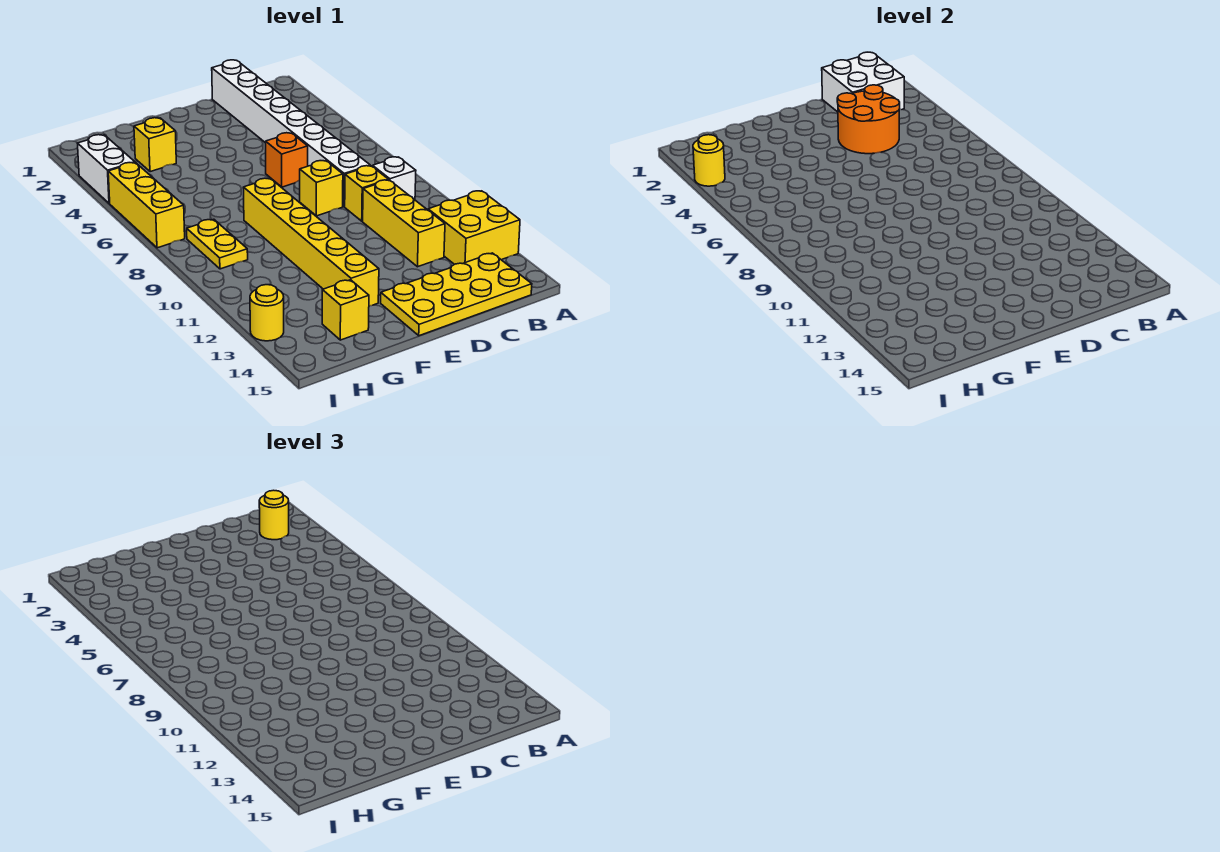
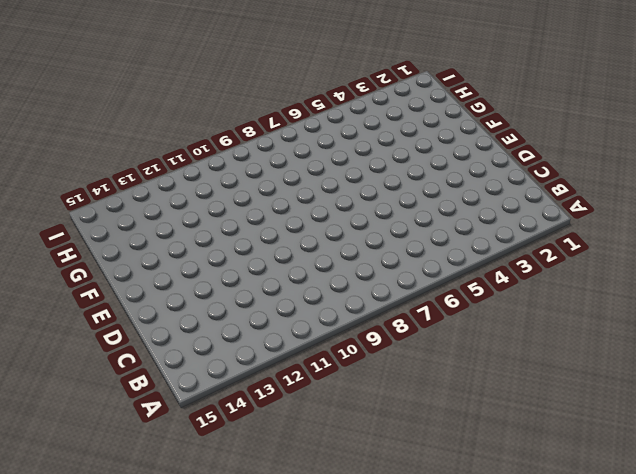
none -> yellow brick A12:B13 level 1
none -> white brick B9 level 1
none -> yellow plate B14:E15 level 1

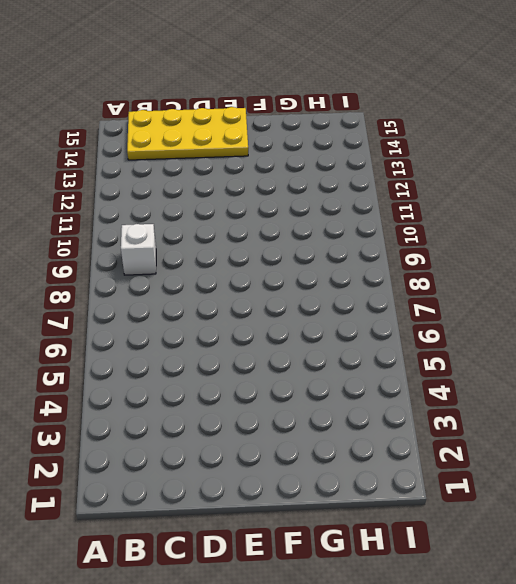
none -> yellow brick A12:B13 level 1
none -> white brick C1:C8 level 1
none -> yellow brick C9 level 1

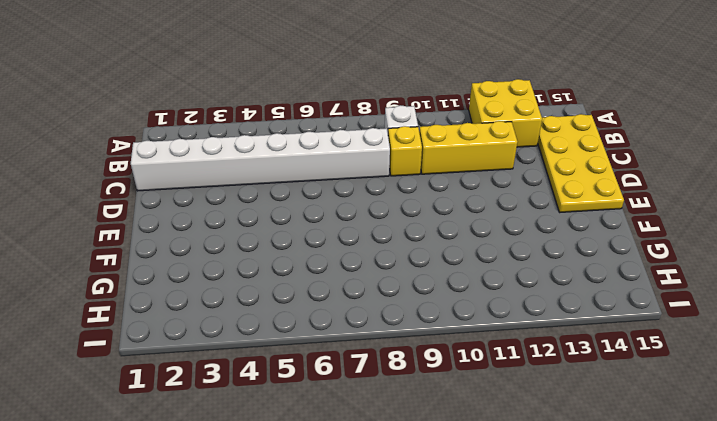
none -> orange brick D6 level 1
none -> yellow brick D8 level 1
none -> yellow brick F8:F13 level 1

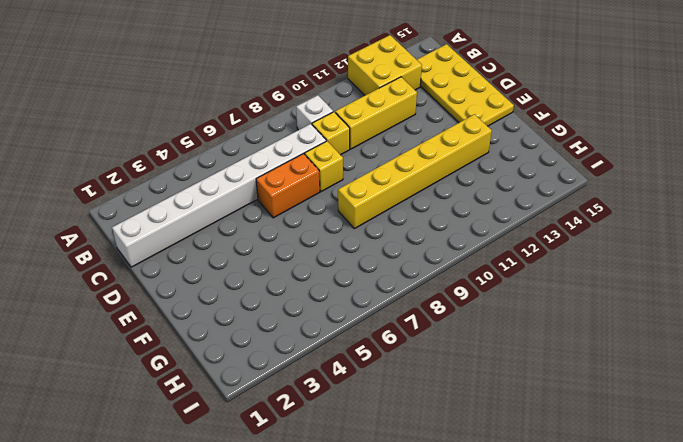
orange brick D6:D7 level 1 -> orange brick D6 level 1
none -> yellow brick G3 level 1
none -> yellow brick G14 level 1
none -> yellow plate H8:H9 level 1

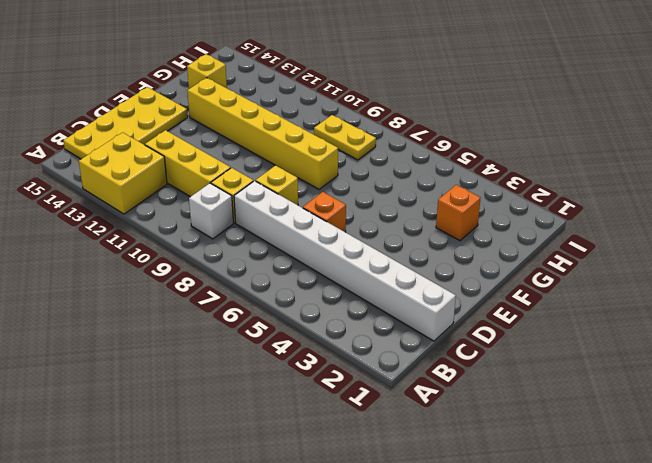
orange brick G3 level 1 -> yellow brick G3 level 1
none -> white brick I3:I4 level 1
none -> yellow brick I5:I7 level 1
none -> yellow round brick I13 level 1

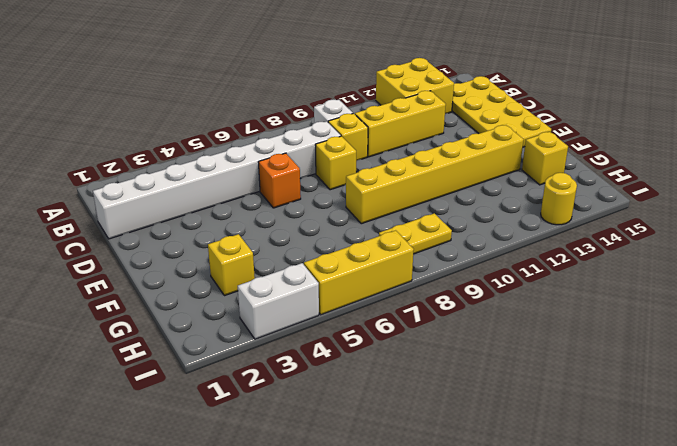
none -> white brick B1:C2 level 2
none -> orange round brick C3:D4 level 2
none -> yellow round brick I3 level 2

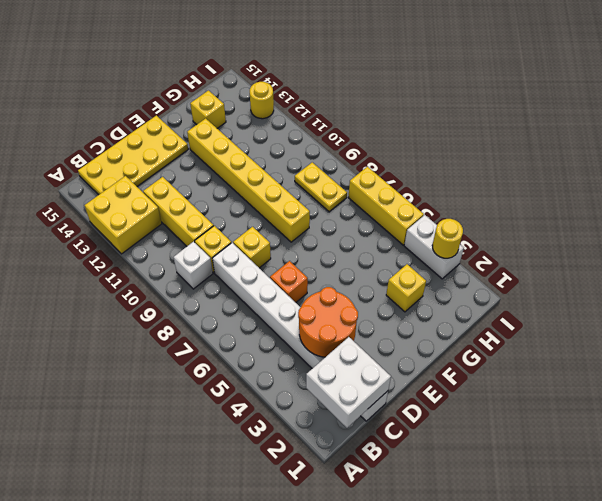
none -> yellow round brick B2 level 3

